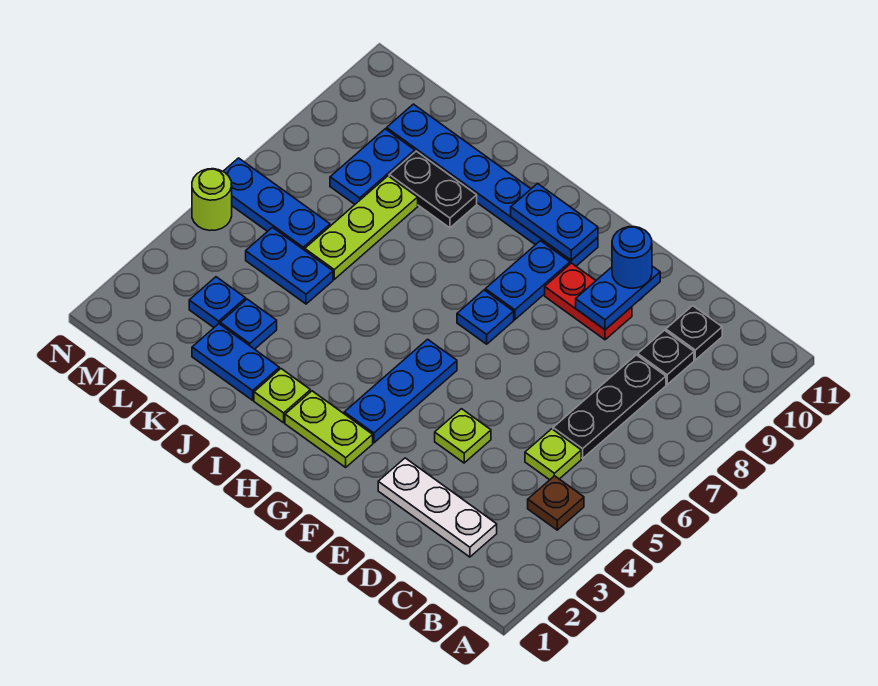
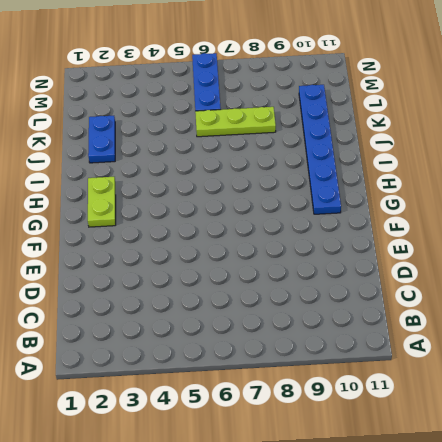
none -> brown plate B4 level 1
none -> white plate C2:E2 level 1
none -> lime plate C5 level 1

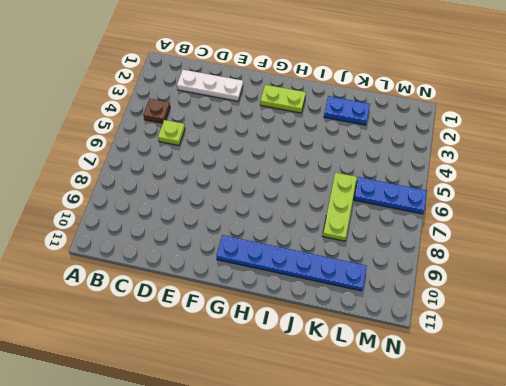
none -> black plate C6:C8 level 1
none -> black plate C9 level 1
none -> black plate C10 level 1

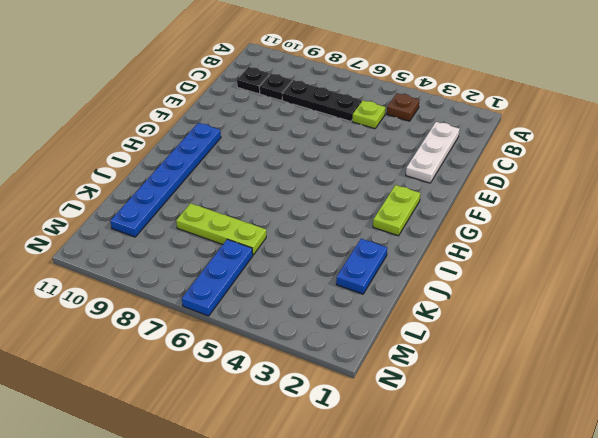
none -> lime plate E4 level 1
none -> red plate E9:F9 level 1
none -> blue plate G3:G5 level 1

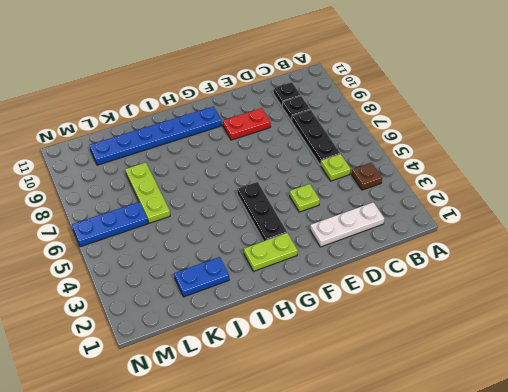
black plate G3:G5 level 1 -> blue plate G3:G5 level 1
none -> blue plate G7 level 1
none -> blue plate G8:G9 level 1
none -> lime plate I2 level 1

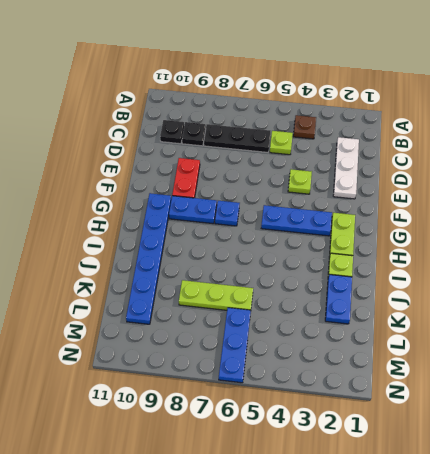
none -> black plate J9:K9 level 1
none -> blue plate K3 level 1
none -> blue plate K5:L5 level 1

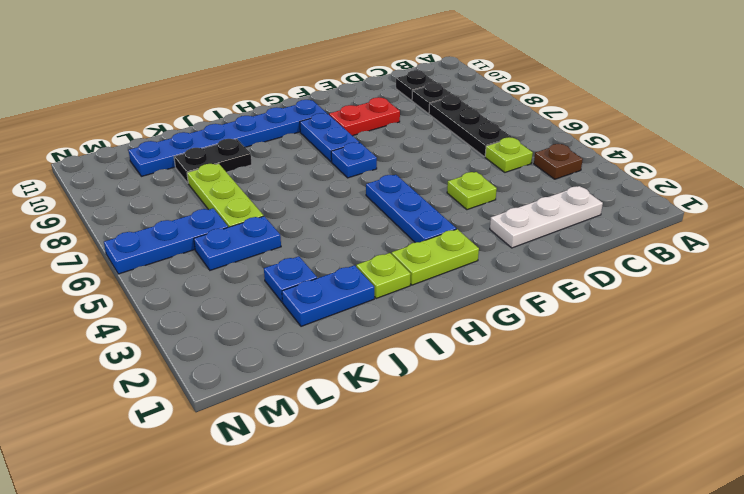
none -> blue plate L3 level 1
none -> blue plate L8:L9 level 1
none -> lime round brick N5 level 1

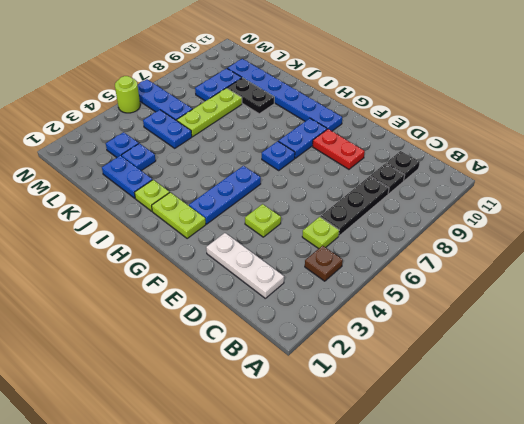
none -> blue plate E9:E10 level 2
none -> blue plate G10:H10 level 2
none -> blue round brick E10 level 3

